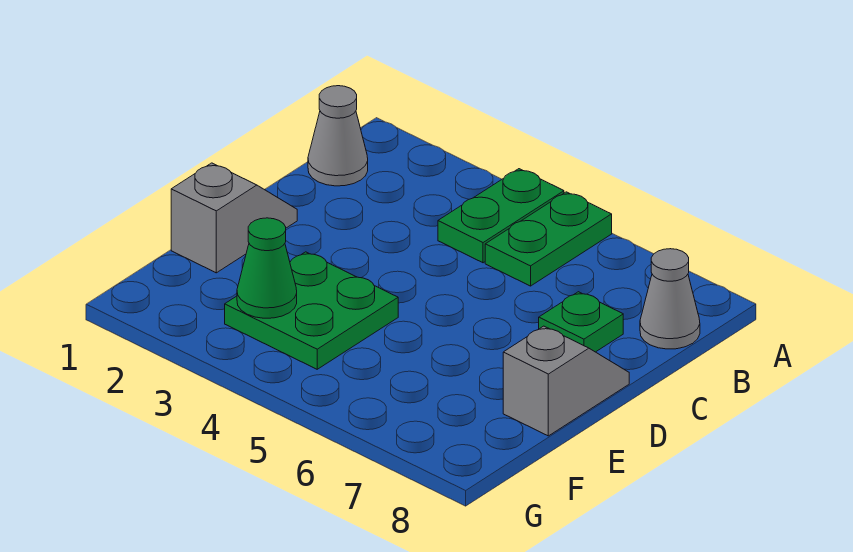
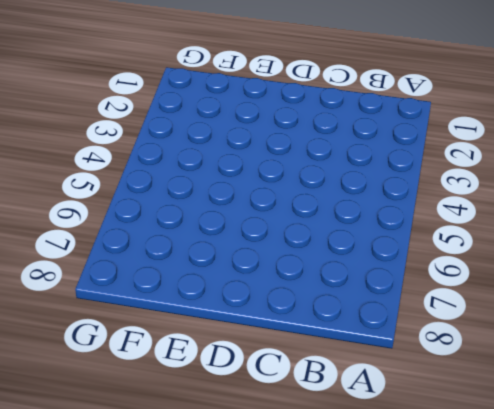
none -> green plate A4:B4 level 1
none -> green plate A5:B5 level 1

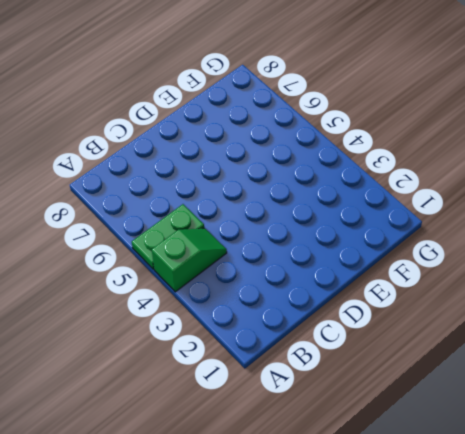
green slope A4:B4 level 1 top A -> green plate A4:B4 level 1
none -> grey cone B1 level 1
none -> grey cone B8 level 1

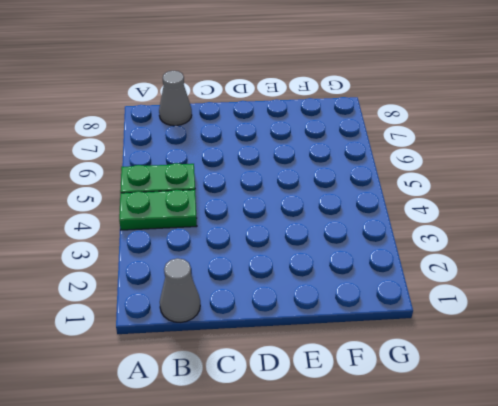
none -> green plate C7 level 1
none -> grey slope D1:E1 level 1 top E

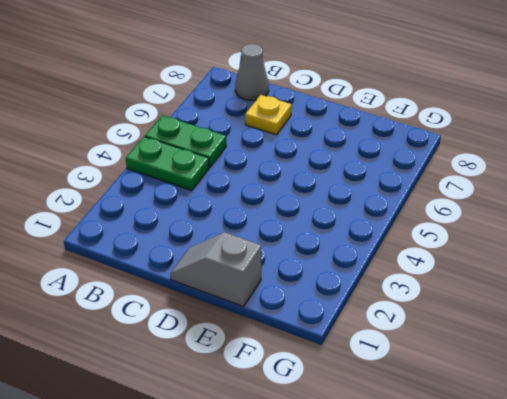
yellow plate C7 level 1 -> green plate C7 level 1
none -> grey cone B1 level 1
none -> grey slope D8:E8 level 1 top E

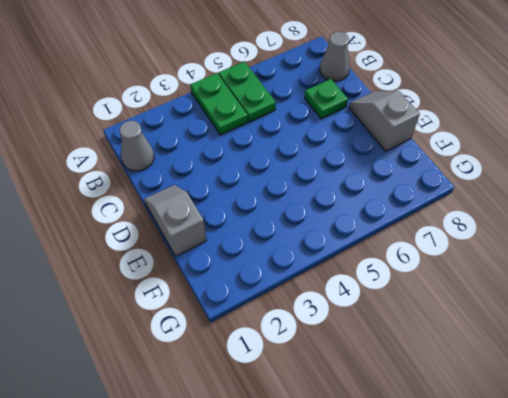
none -> green plate E3:F4 level 1
none -> green cone F3 level 2

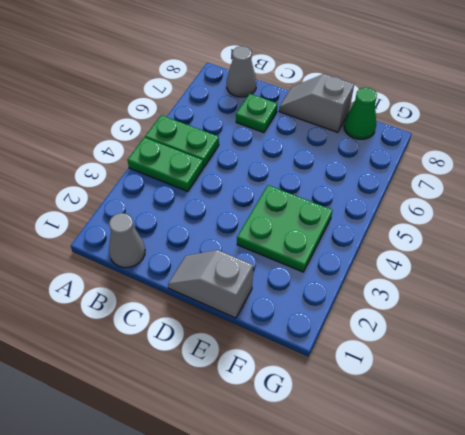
green cone F8 level 1 -> green cone F3 level 2

